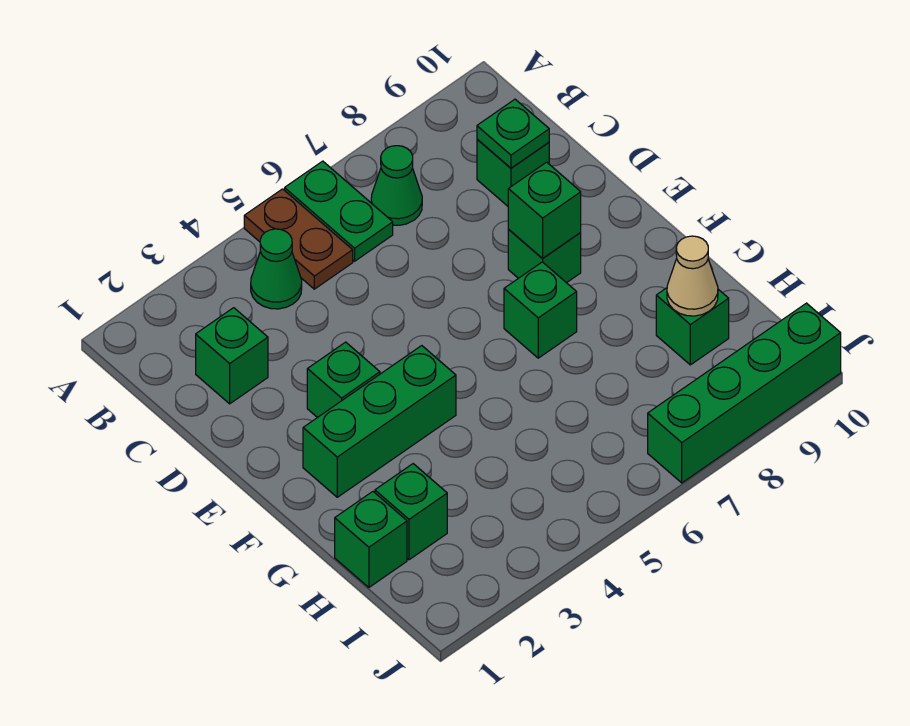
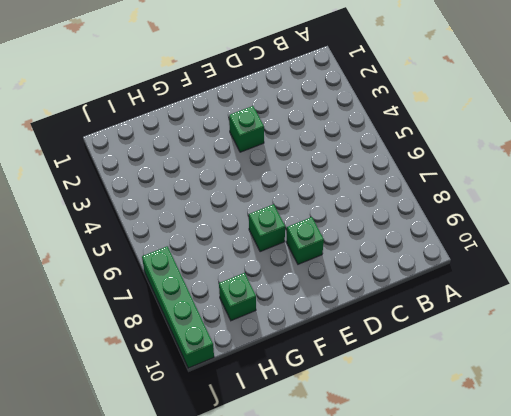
none -> brown plate A5:B5 level 1
none -> green plate A6:B6 level 1
none -> green cone B4 level 1

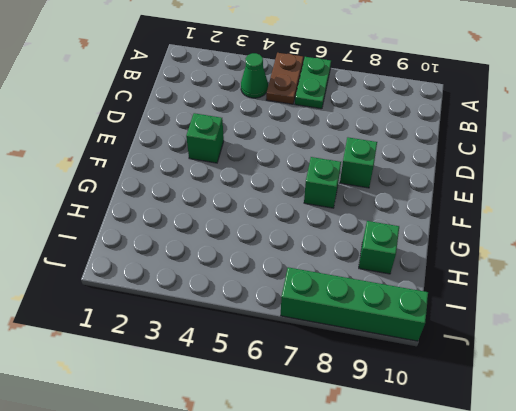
none -> green cone B7 level 1
none -> green brick C2 level 1
none -> green brick C9 level 1

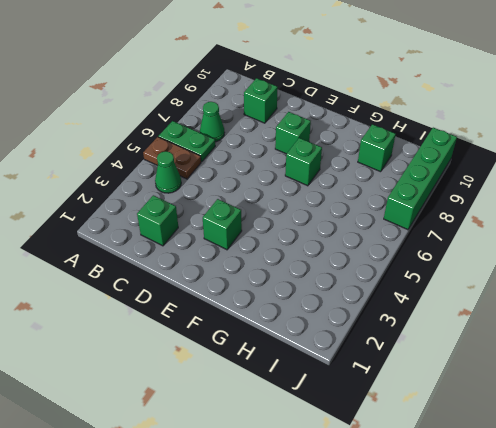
none -> green brick F2:F4 level 1
none -> green brick H1 level 1
none -> green brick H2 level 1

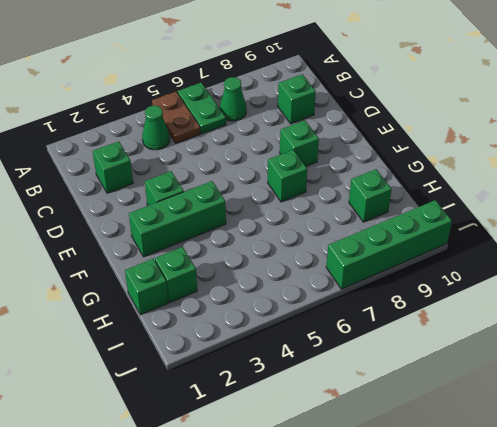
none -> green plate C9 level 2
none -> green brick E8 level 2
none -> tan cone H9 level 2

